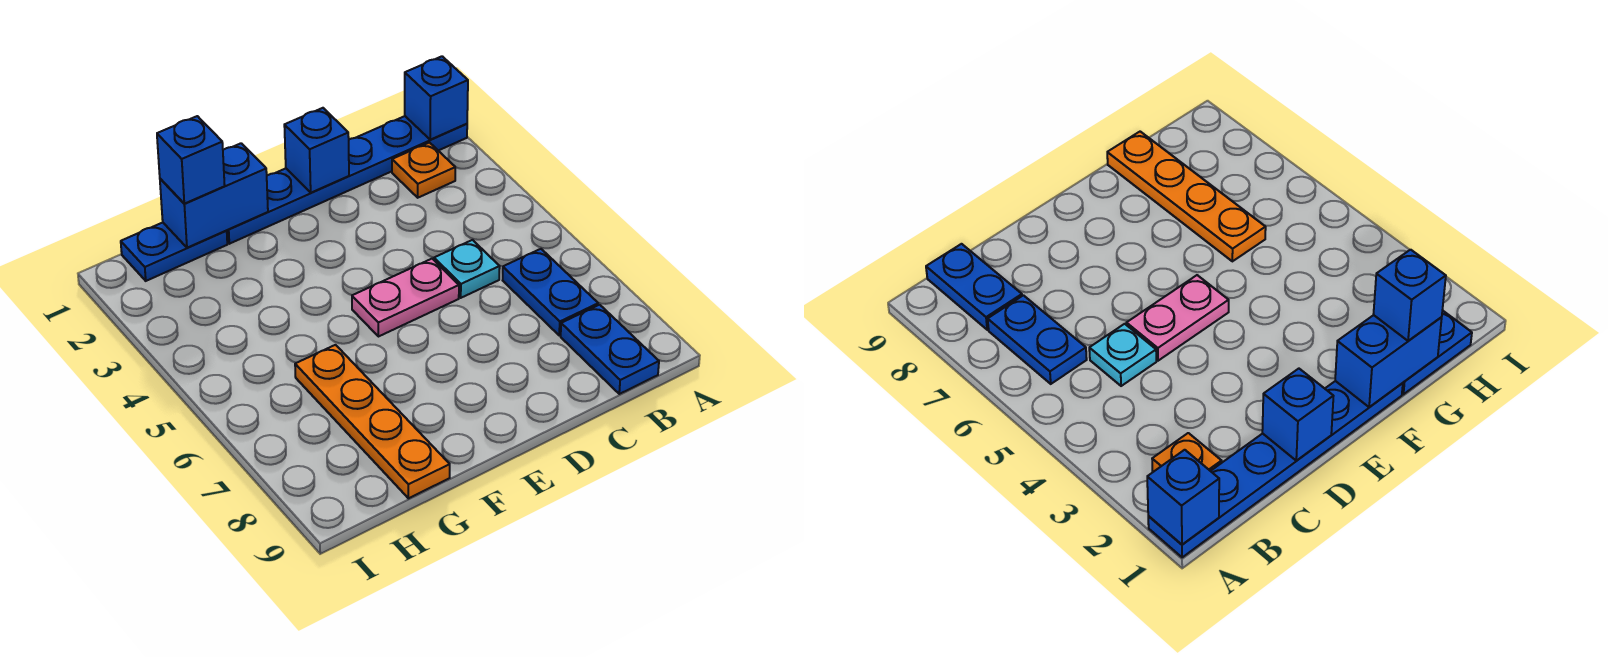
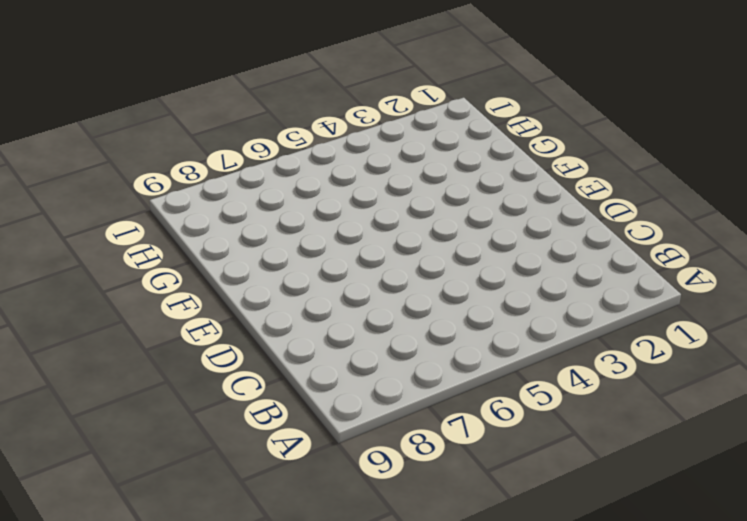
none -> blue plate A1:F1 level 1
none -> orange plate B2 level 1
none -> blue plate B6:B7 level 1

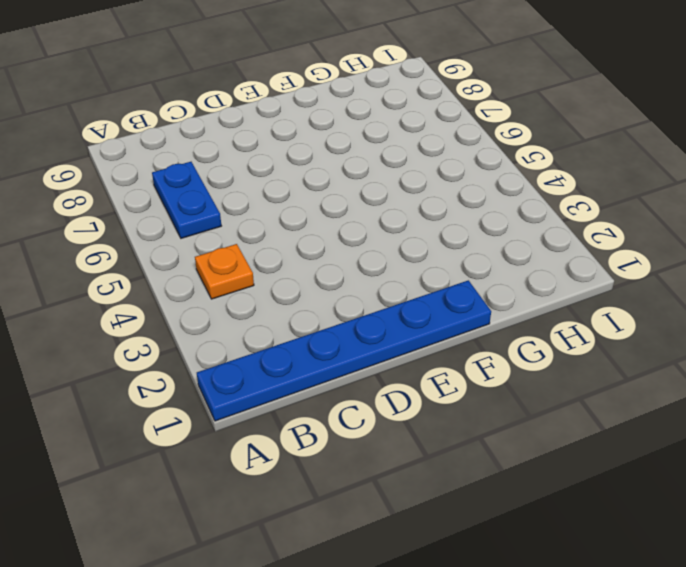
orange plate B4 level 1 -> orange plate B2 level 1
none -> blue plate B8:B9 level 1
none -> cyan plate C5 level 1
none -> pink plate D5:E5 level 1

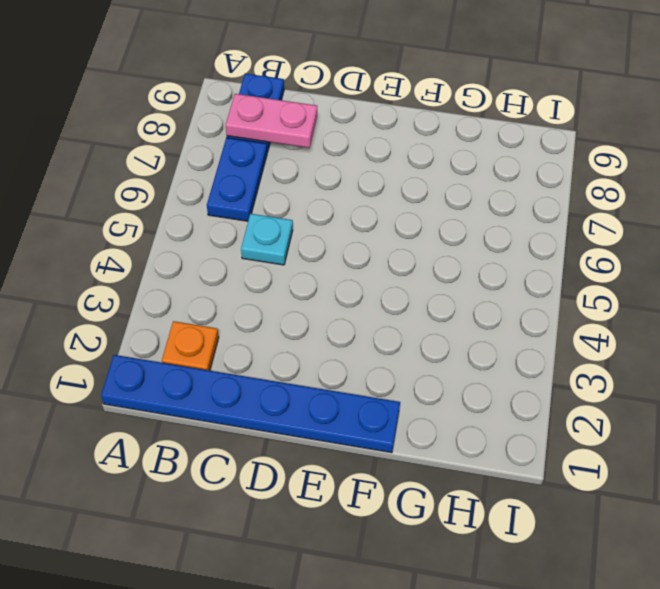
pink plate B8:C8 level 2 -> pink plate D5:E5 level 1
none -> blue plate G1:H1 level 1
none -> orange plate G6:G9 level 1
none -> blue brick A1 level 2

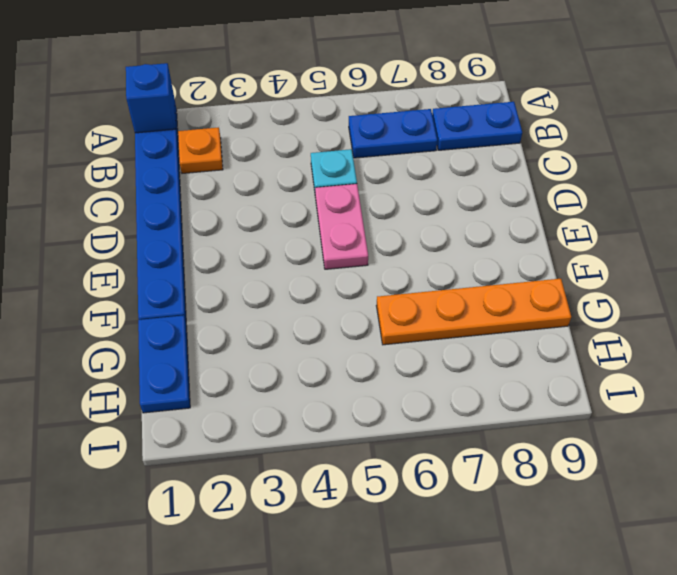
none -> blue brick D1 level 2
none -> blue brick F1:G1 level 2
none -> blue brick G1 level 3

